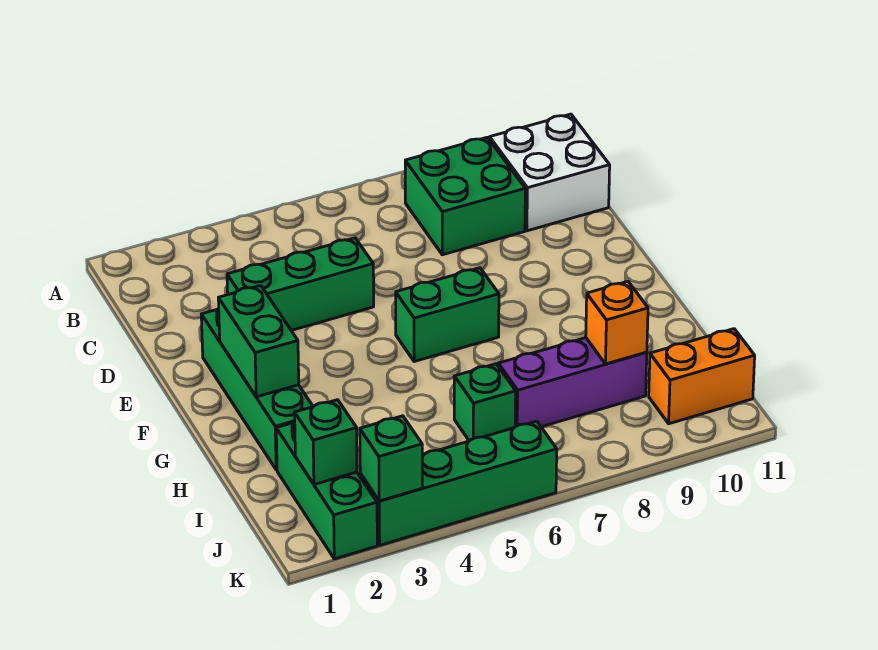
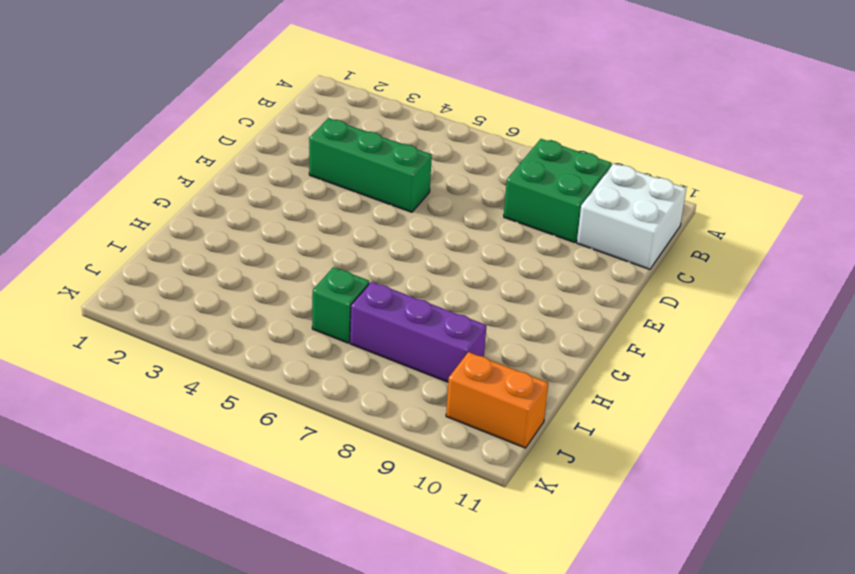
none -> green brick E2:H2 level 1
none -> green brick F6:F7 level 1
none -> green brick I2:K2 level 1

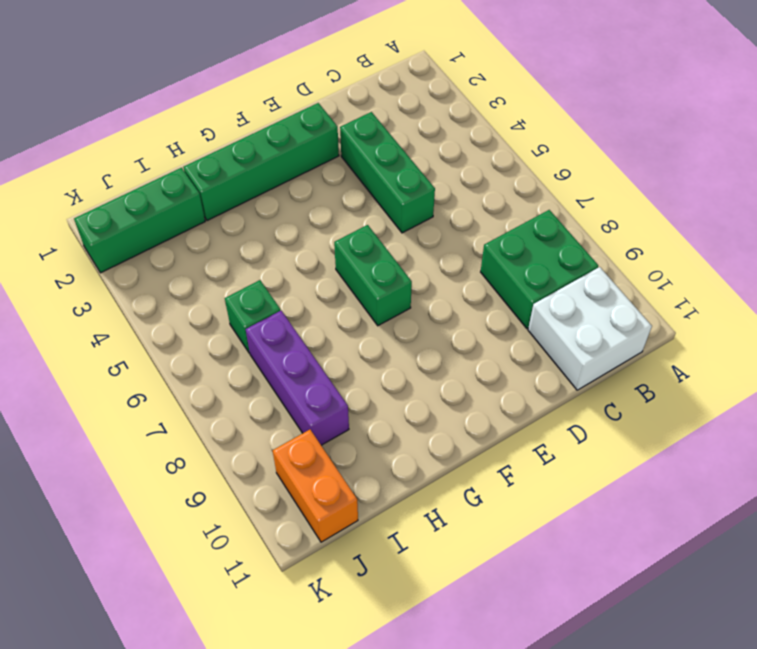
none -> green brick K3:K6 level 1
none -> green brick F2:G2 level 2
none -> orange brick I9 level 2

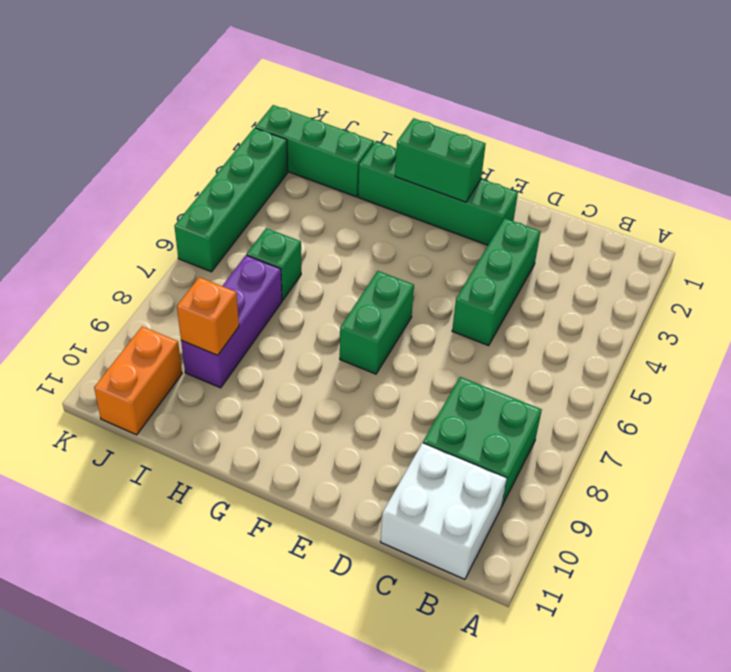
none -> green brick J2 level 2
none -> green brick K3 level 2

